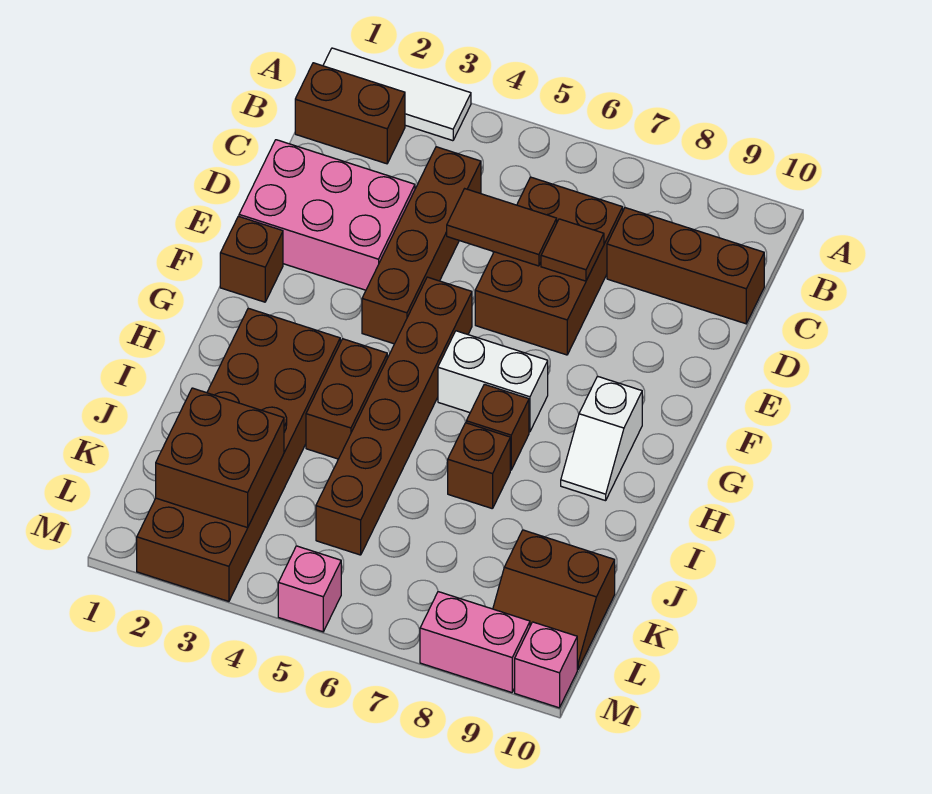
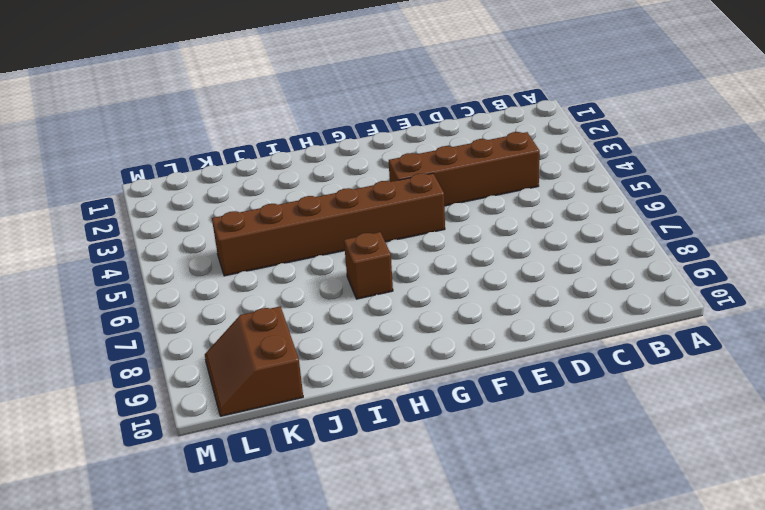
none -> white tile A1:A3 level 1
none -> brown brick B1:B2 level 1
none -> brown brick C6:E7 level 1

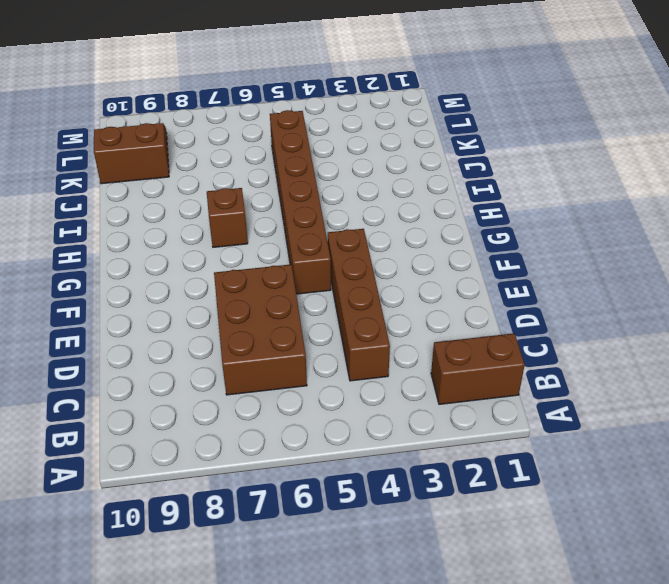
none -> white tile A1:A3 level 1
none -> brown brick C8:C10 level 1
none -> pink brick D1:E3 level 1

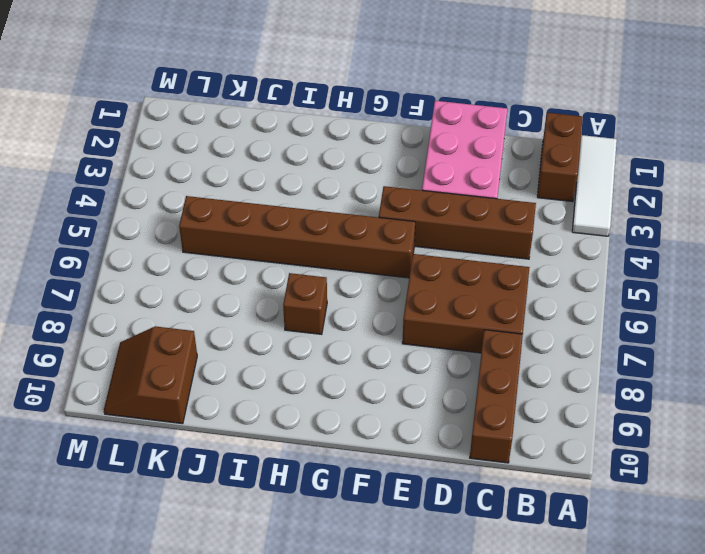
none -> brown brick F1 level 1
none -> white brick G6:G7 level 1
none -> white slope G9:H9 level 1 top G

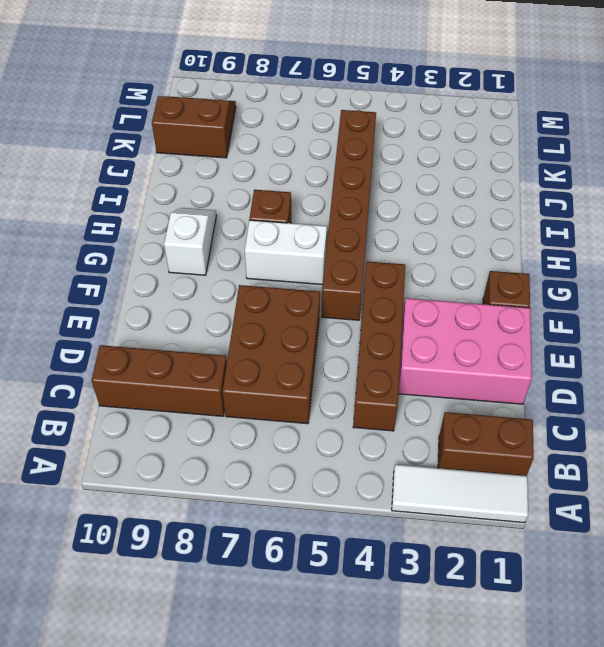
none -> brown brick H2:M3 level 1
none -> brown brick H4:I4 level 1
none -> brown brick I7 level 1

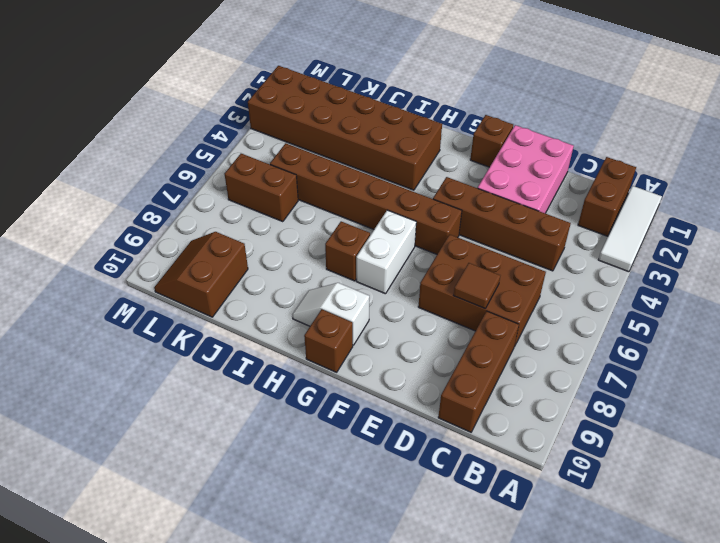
brown brick G10 level 1 -> brown brick I7 level 1
brown brick K6:L6 level 1 -> brown brick H4:I4 level 1
none -> pink brick M5 level 1
none -> pink brick M8:M9 level 1
none -> pink brick M10 level 1

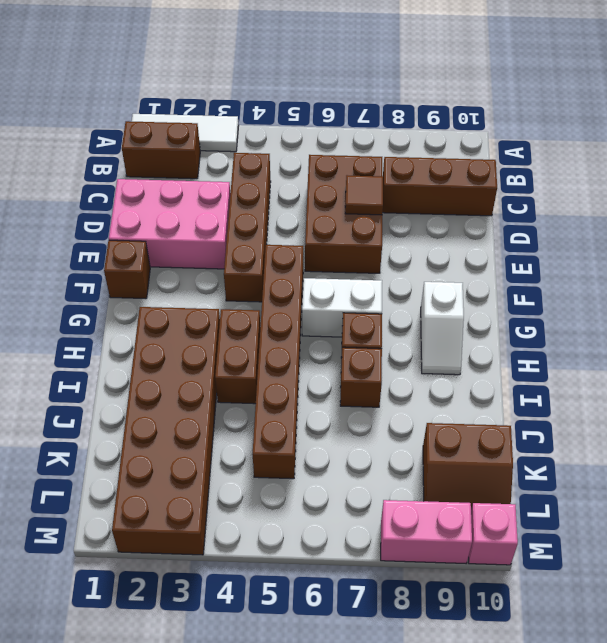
none -> pink brick M5 level 1
none -> brown tile D5:D6 level 2
none -> brown brick K2:L3 level 2

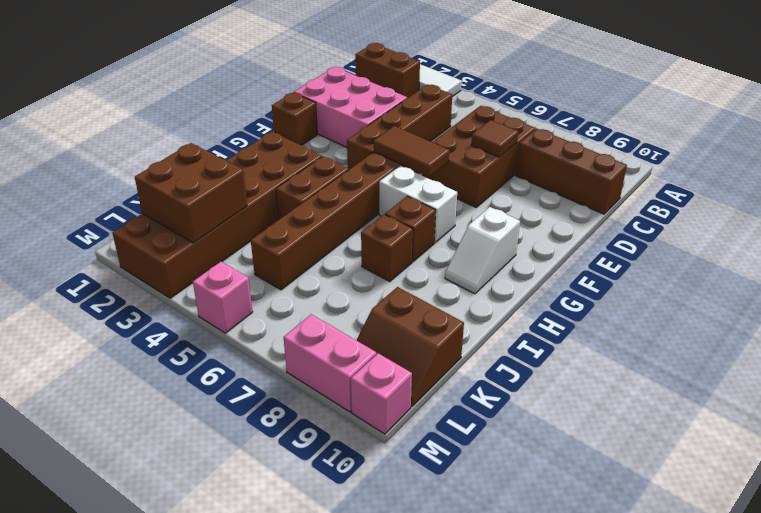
brown tile F5:F6 level 2 -> brown tile D5:D6 level 2

